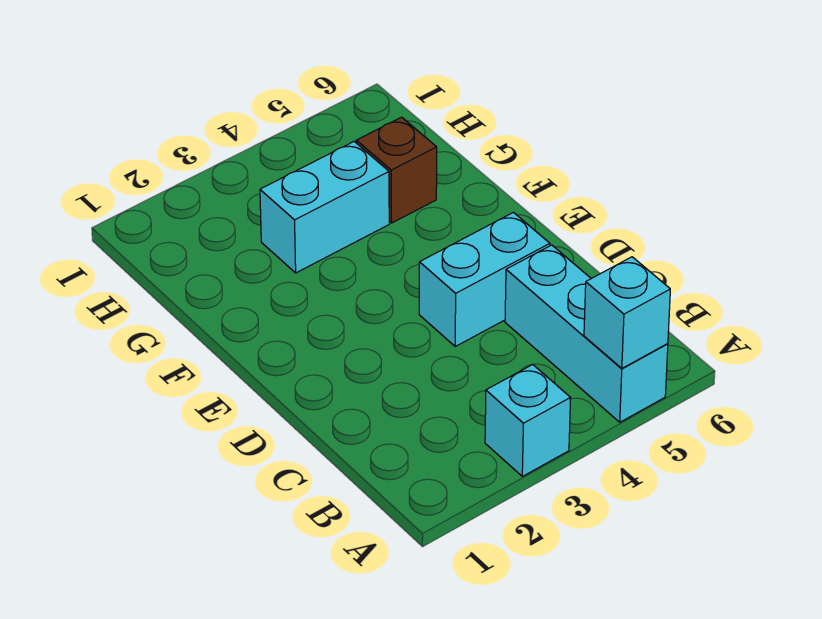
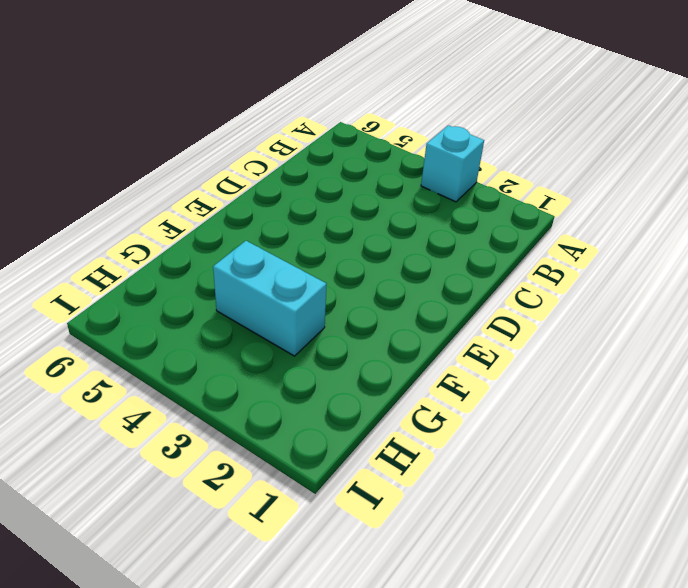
none -> cyan brick A5:C5 level 1
none -> cyan brick D4:D5 level 1

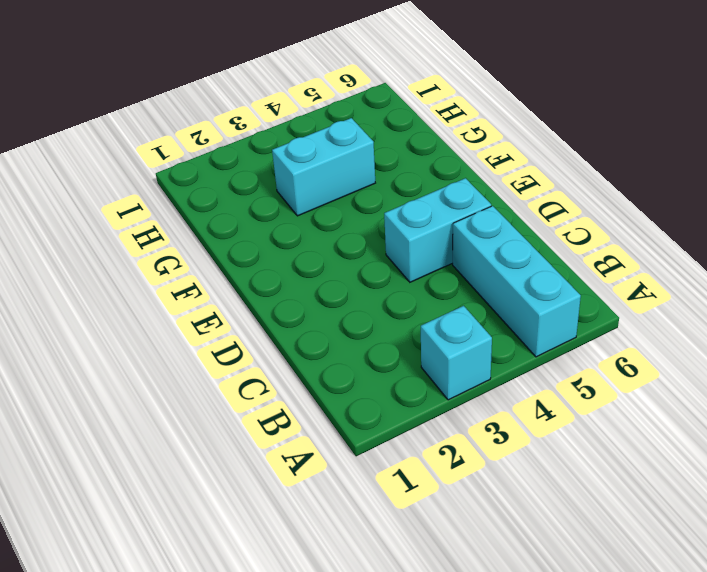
none -> brown brick G5 level 1
none -> cyan brick A5 level 2

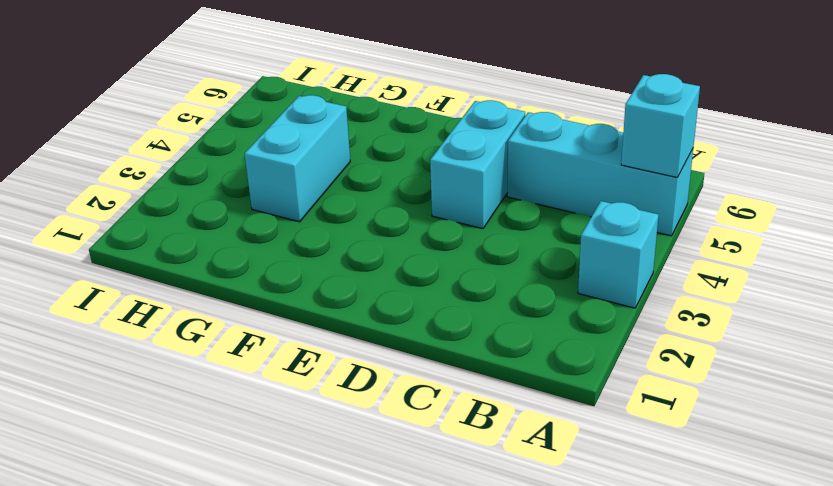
none -> brown brick G5 level 1

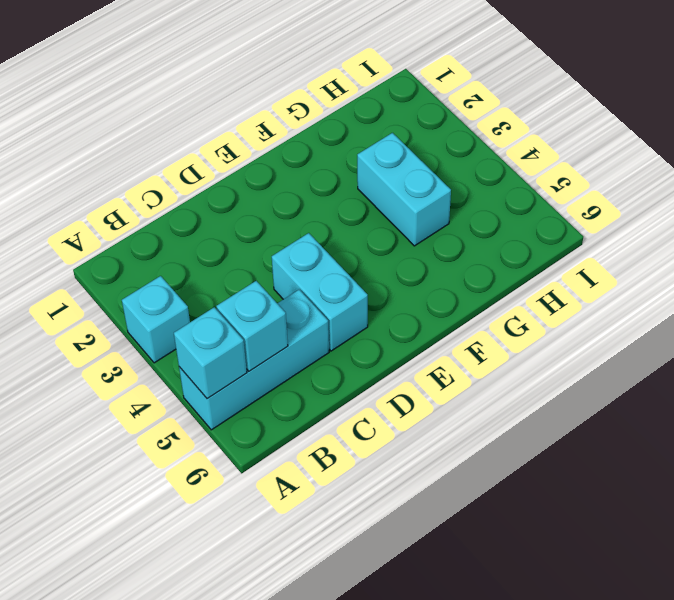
cyan brick B5 level 2 -> none
none -> brown brick G5 level 1

